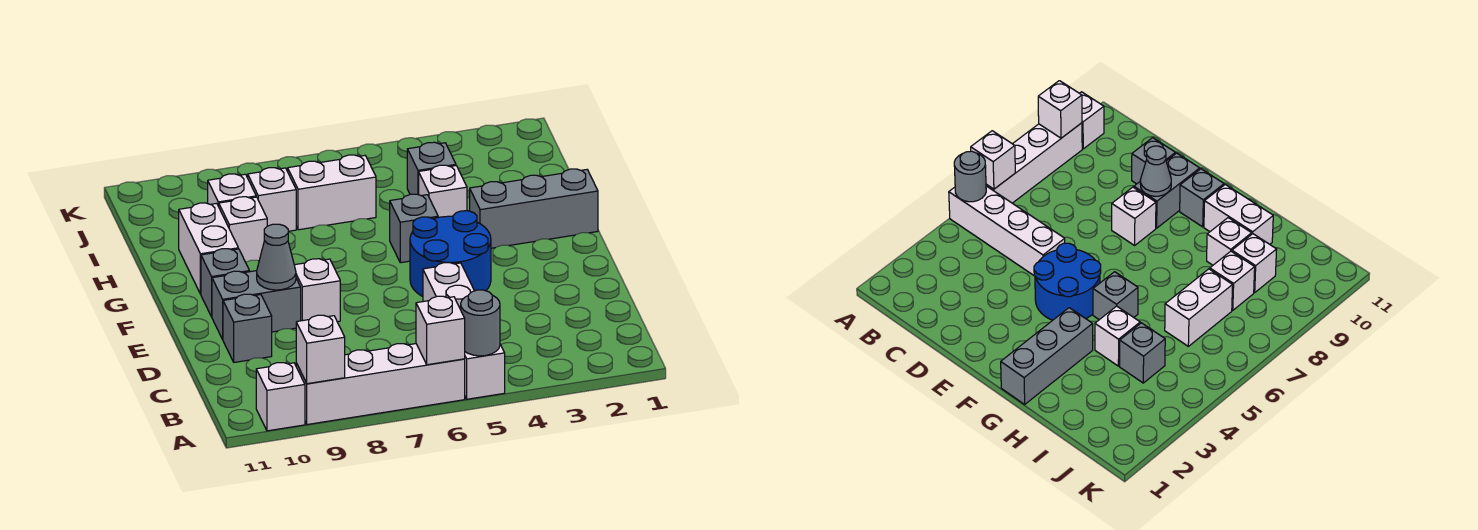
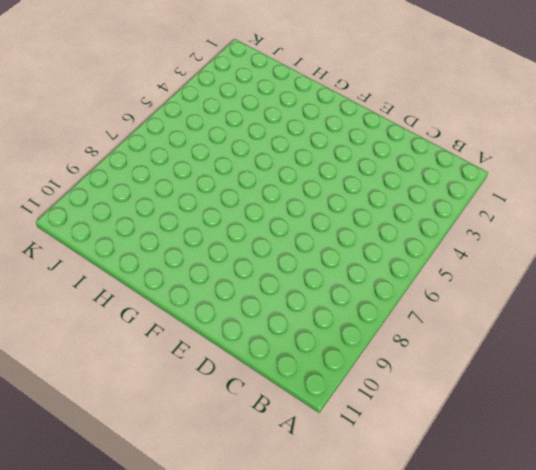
none -> white brick A5:D5 level 1
none -> white brick A6:A9 level 1
none -> white brick A10 level 1

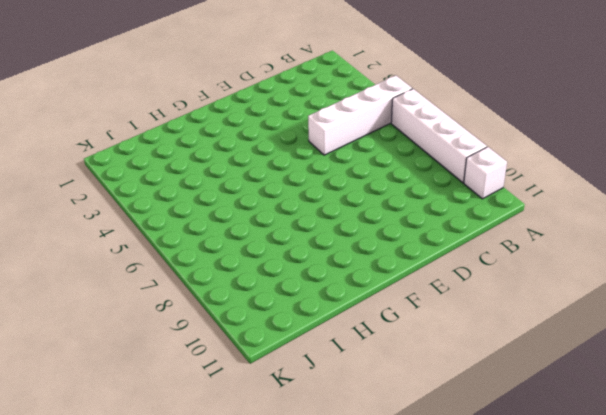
none -> grey brick D10 level 1
none -> blue round brick E4:F5 level 1
none -> white brick E8 level 1

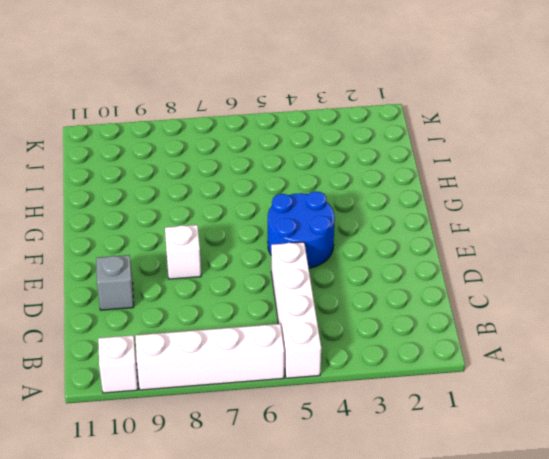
none -> grey brick E9:E10 level 1
none -> grey brick F10 level 1
none -> grey brick G1:G3 level 1

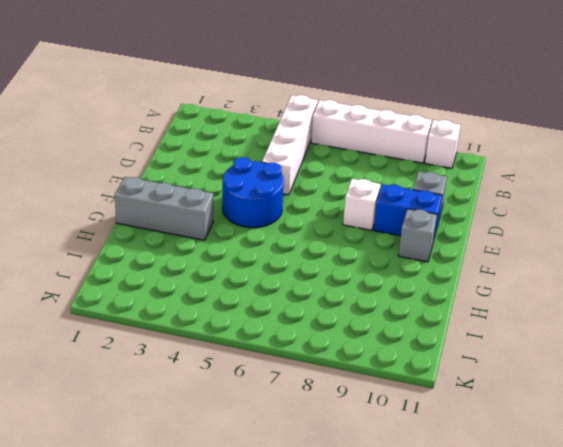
blue brick E9:E10 level 1 -> grey brick E9:E10 level 1
none -> grey brick G5 level 1
none -> white brick G10:H10 level 1
none -> white brick H4 level 1

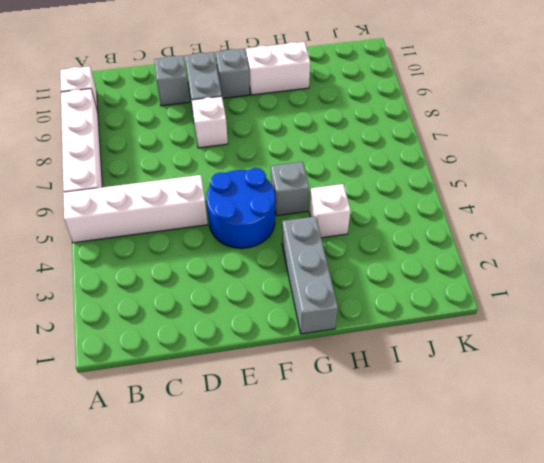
none -> white brick H9 level 1
none -> grey brick I4 level 1
none -> white brick I6:I7 level 1

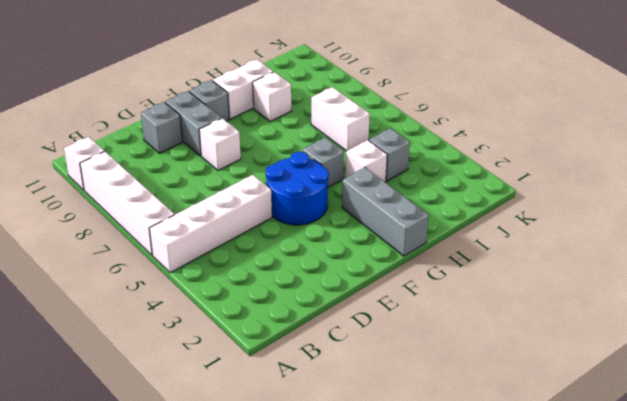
none -> white brick I8 level 1
none -> white brick I9 level 1
none -> grey round brick A5 level 2

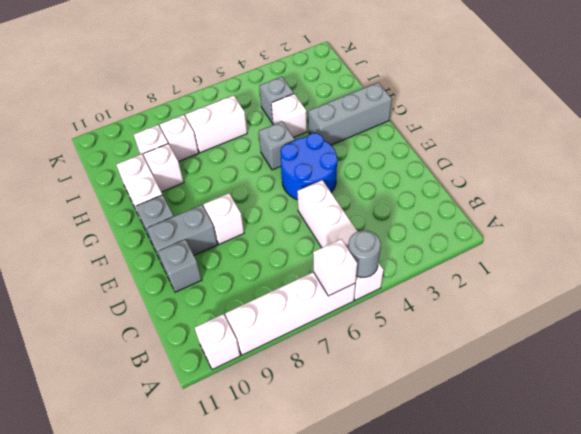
none -> white brick A9 level 2
none -> grey cone E9 level 2

